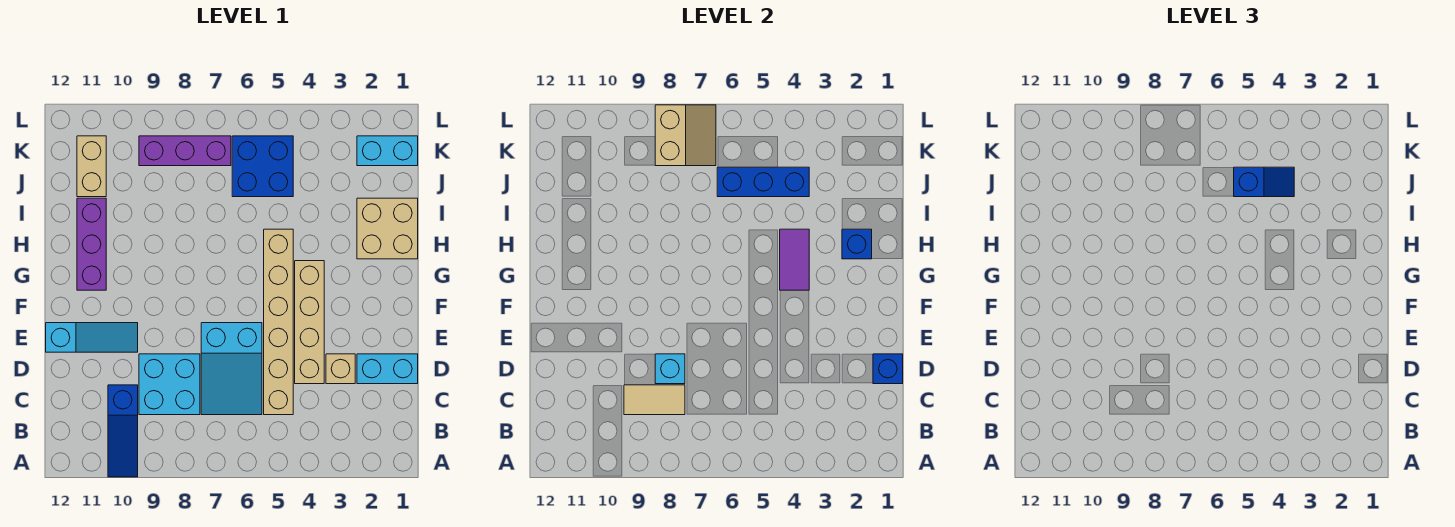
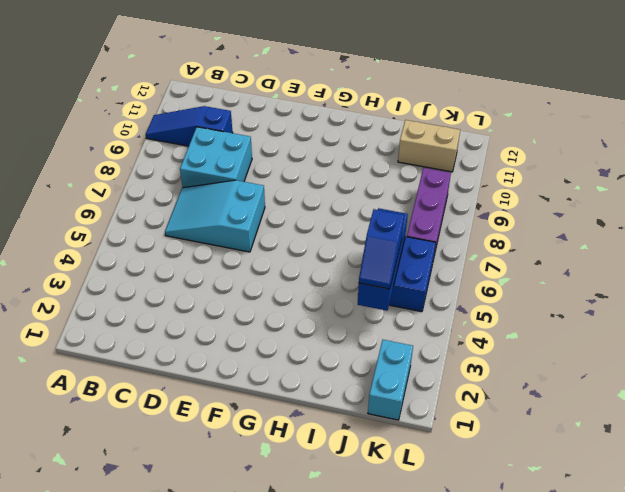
none -> tan brick C5:H5 level 1
none -> cyan brick D1:D2 level 1
none -> tan brick D3 level 1

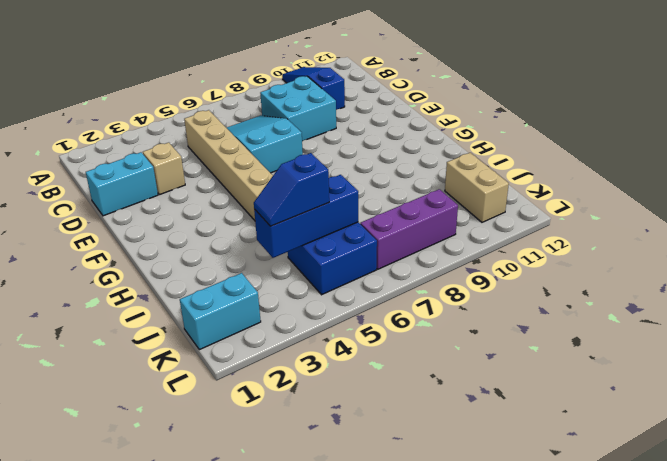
none -> tan brick D4:G4 level 1
none -> cyan slope E10:E12 level 1 top 12
none -> purple brick G11:I11 level 1

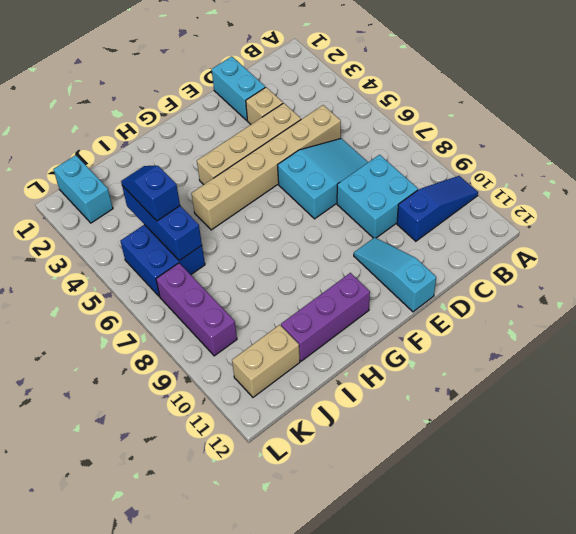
none -> tan brick H1:I2 level 1
none -> tan tile C8:C9 level 2
none -> blue brick D1 level 2

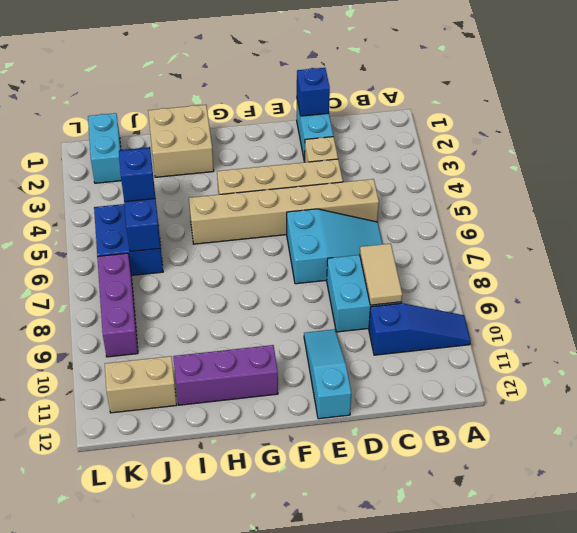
none -> cyan brick D8 level 2
none -> purple tile G4:H4 level 2
none -> blue brick H2 level 2

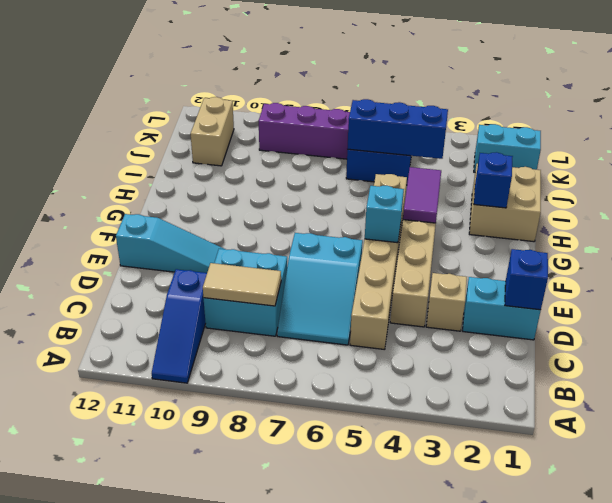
cyan brick F5 level 2 -> cyan brick D8 level 2
none -> purple brick G11:I11 level 1
none -> tan slope K7:L8 level 2 top 8
none -> blue slope J4:J5 level 3 top 5

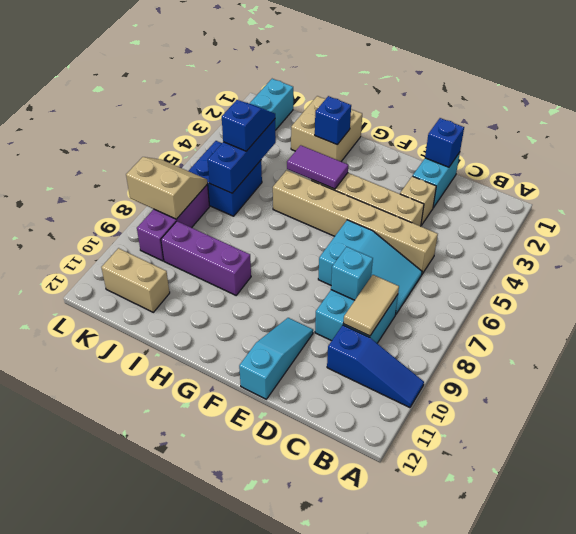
purple brick H9:J9 level 1 -> purple brick G11:I11 level 1

